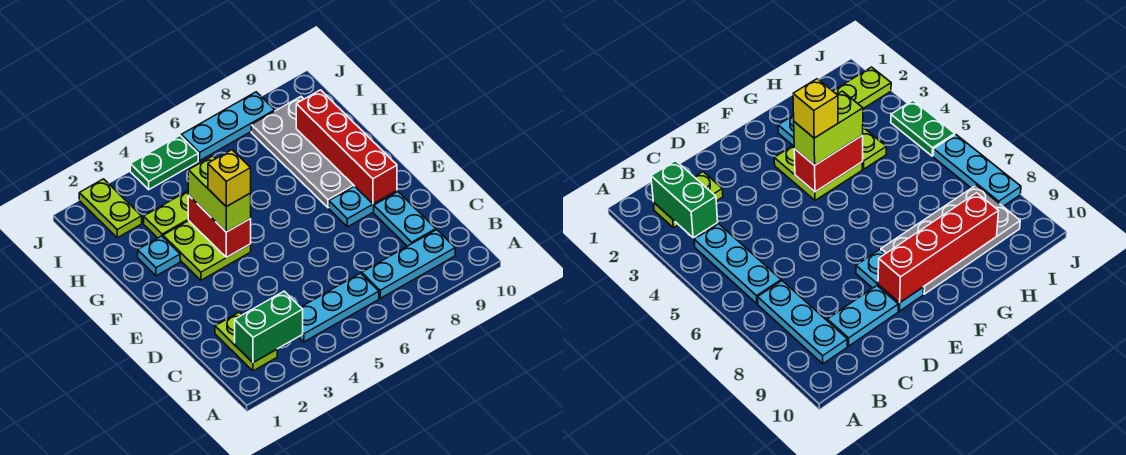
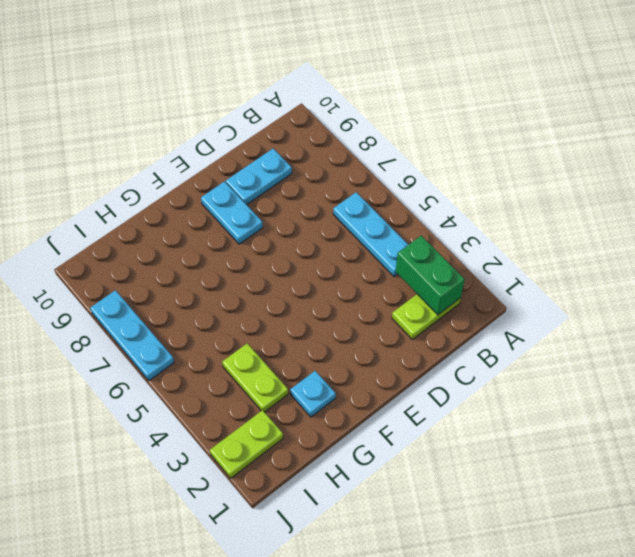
none -> cyan plate B7:B9 level 1
none -> lime plate F3:G4 level 1
none -> grey plate F8:I9 level 1

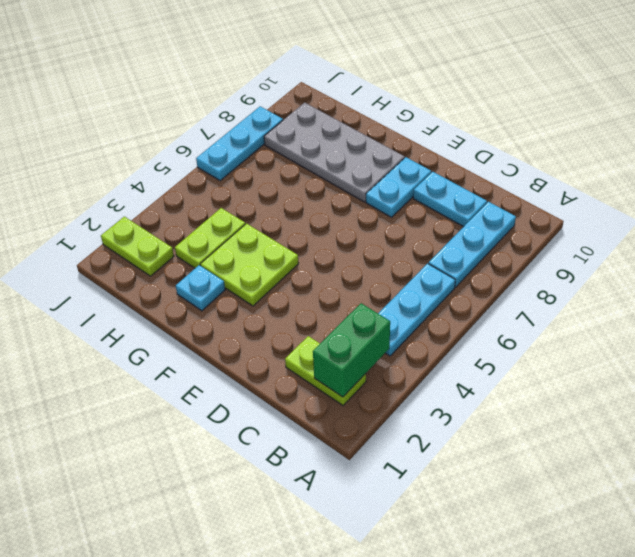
none -> green plate J4:J5 level 1
none -> red brick E9:H9 level 2
none -> red brick F4:G4 level 2

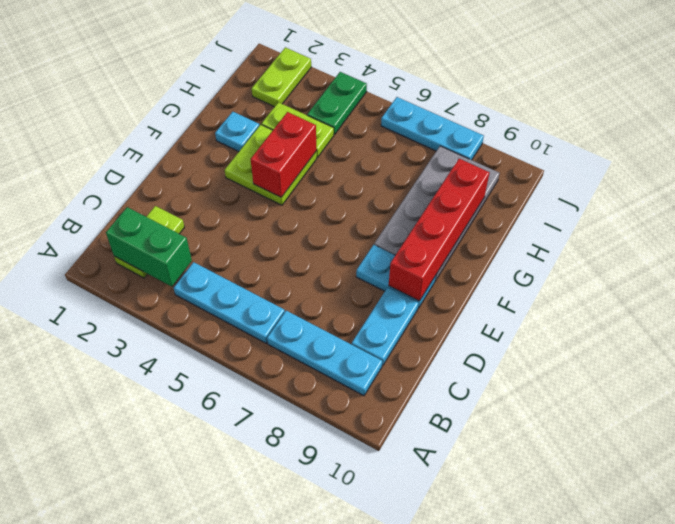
green plate I4:J4 level 1 -> green plate J4:J5 level 1
none -> lime brick F4:G4 level 3
none -> yellow brick F4 level 4

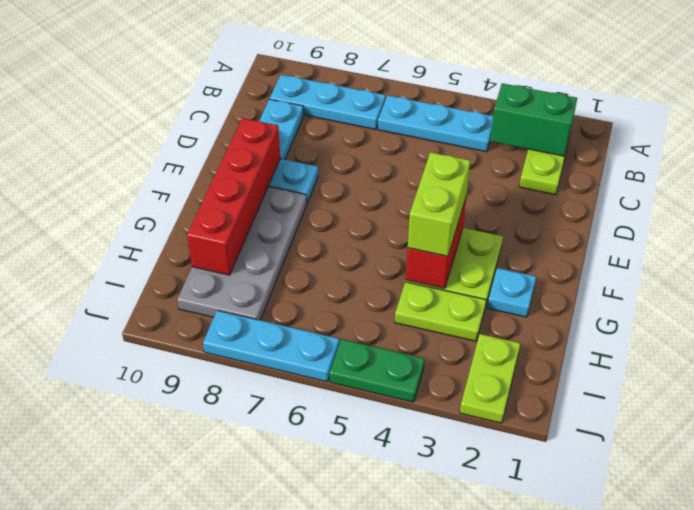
none -> yellow brick F4 level 4

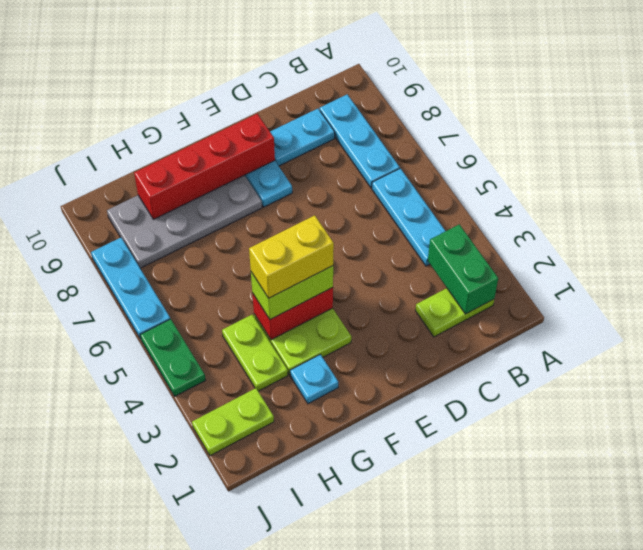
yellow brick F4:G4 level 4 -> yellow brick F4 level 4

